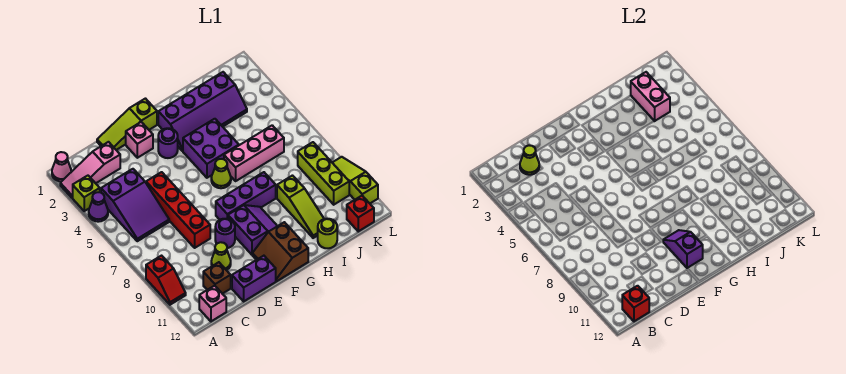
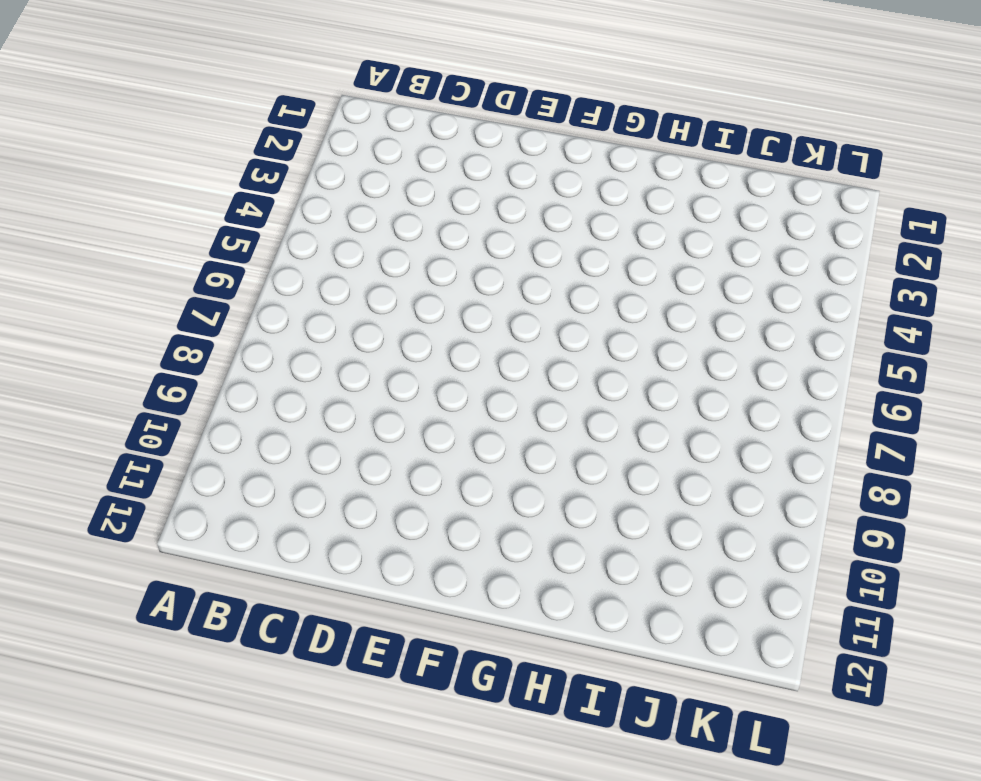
none -> pink cone A1 level 1
none -> pink slope A2:C2 level 1 top C
none -> lime brick A3 level 1
none -> purple cone A4 level 1

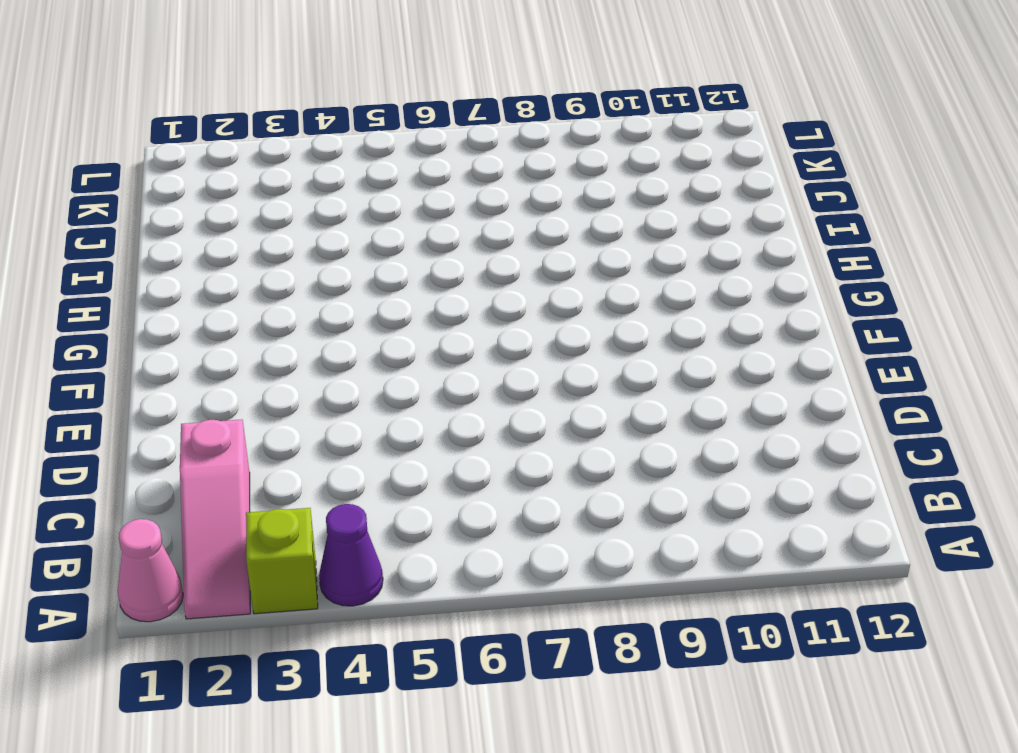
none -> red slope A9:A10 level 1 top 9
none -> purple slope B4:C6 level 1 top 4
none -> pink brick B12 level 1
none -> brown brick C11 level 1

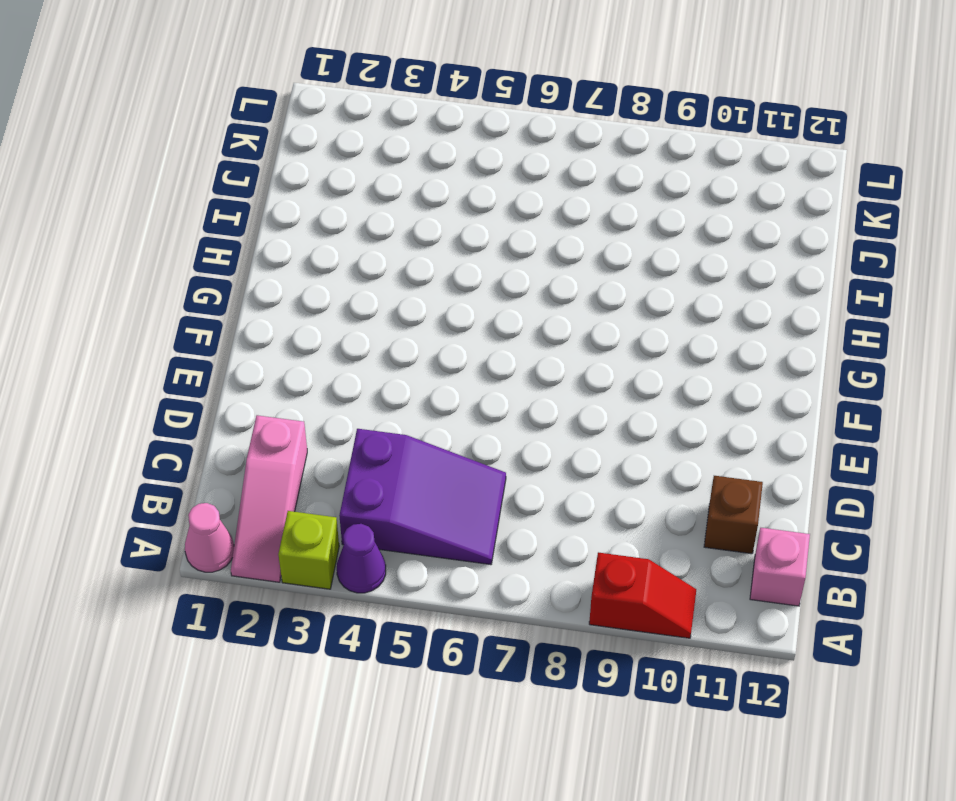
none -> lime slope D1:F1 level 1 top F
none -> red brick D5:D8 level 1
none -> lime cone D10 level 1
none -> purple brick D12:E12 level 1

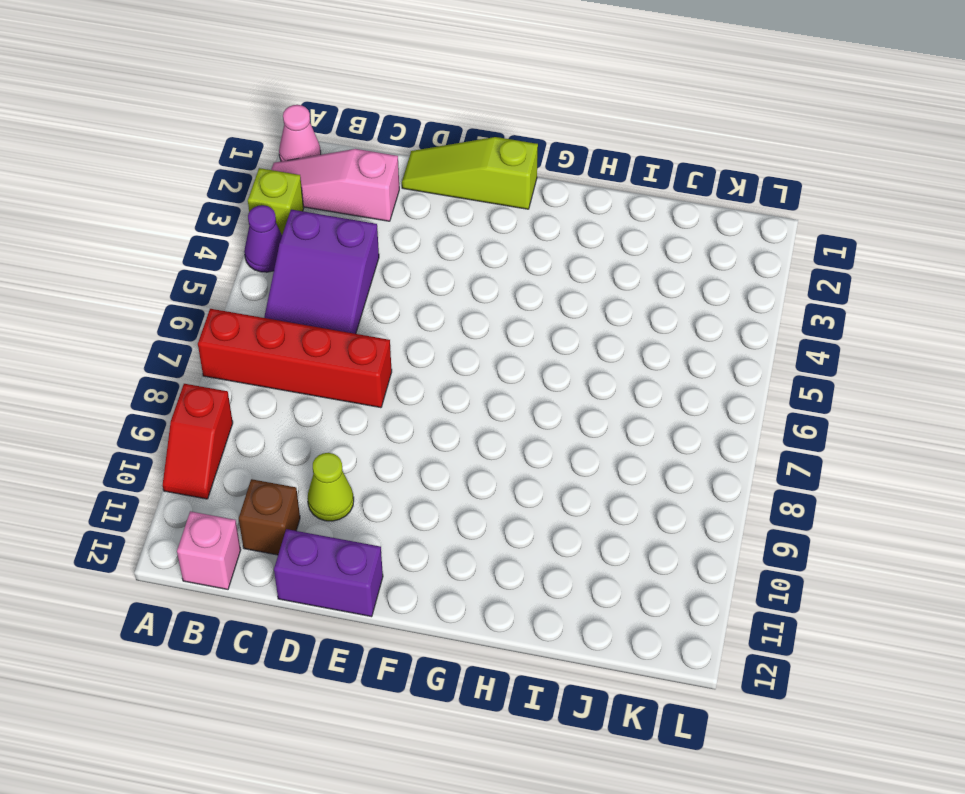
red brick A7:D7 level 1 -> red brick D5:D8 level 1
none -> pink brick E2 level 1
none -> purple round brick E9 level 1
none -> purple round brick F3 level 1
none -> purple brick F8:H8 level 1

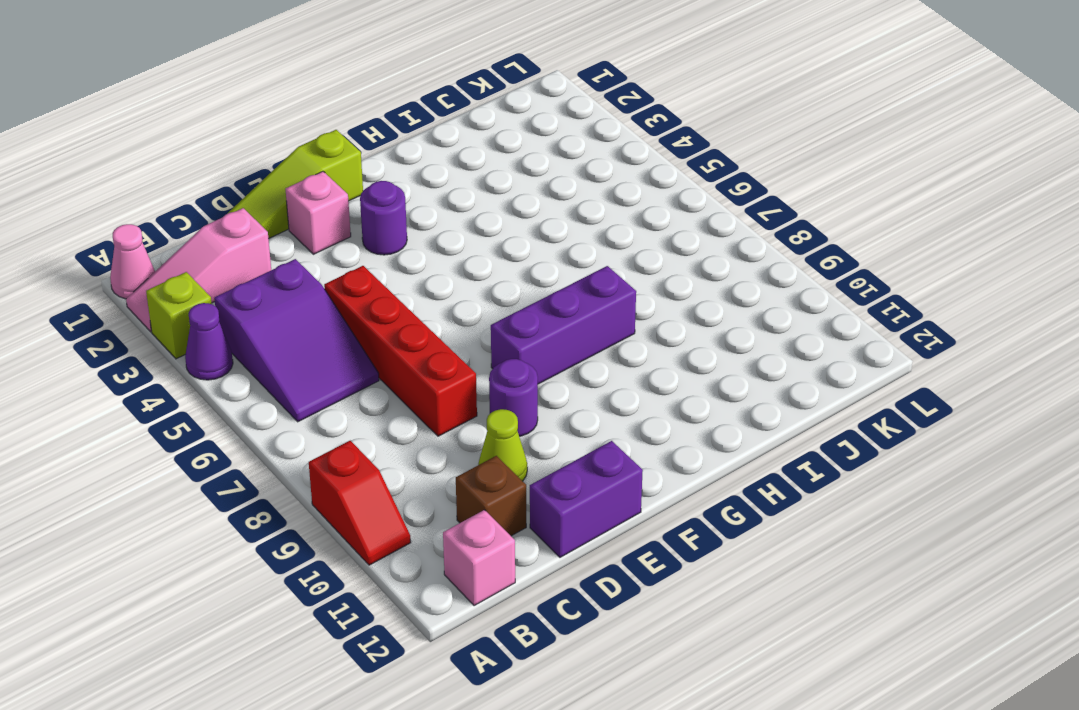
none -> purple slope F9:G10 level 1 top F
none -> brown slope F11:G12 level 1 top G
none -> purple slope G2:J3 level 1 top 2
none -> purple brick G4:H5 level 1

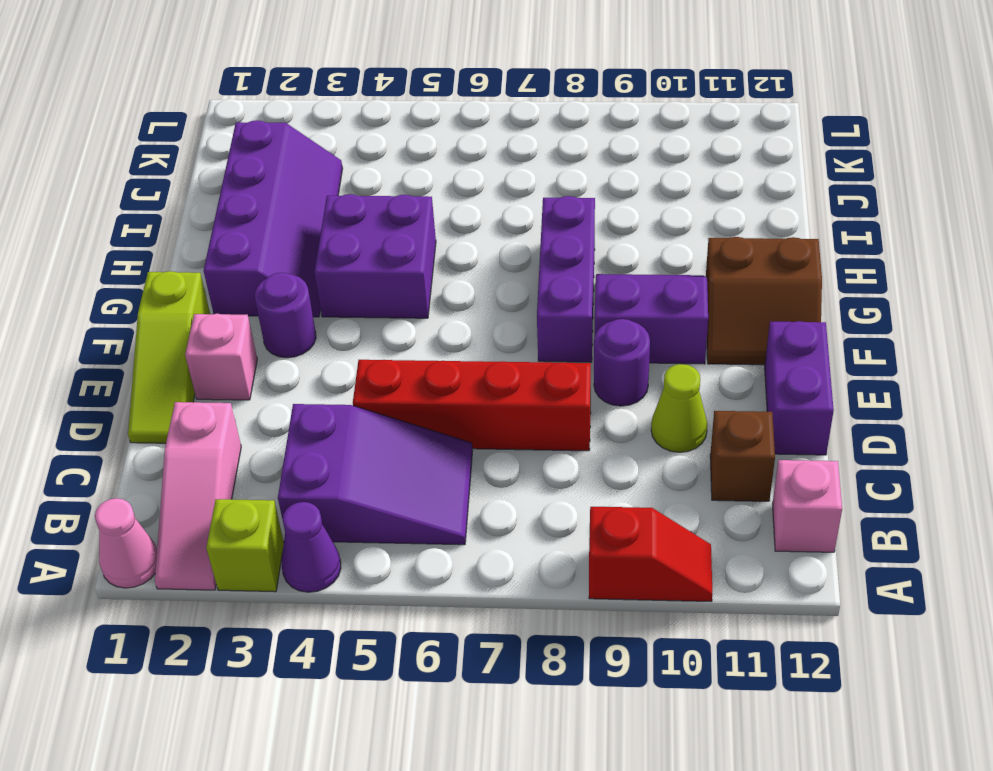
none -> lime cone G6 level 1
none -> pink brick H6:J6 level 1
none -> lime slope I9:I11 level 1 top 9
none -> lime round brick I12 level 1

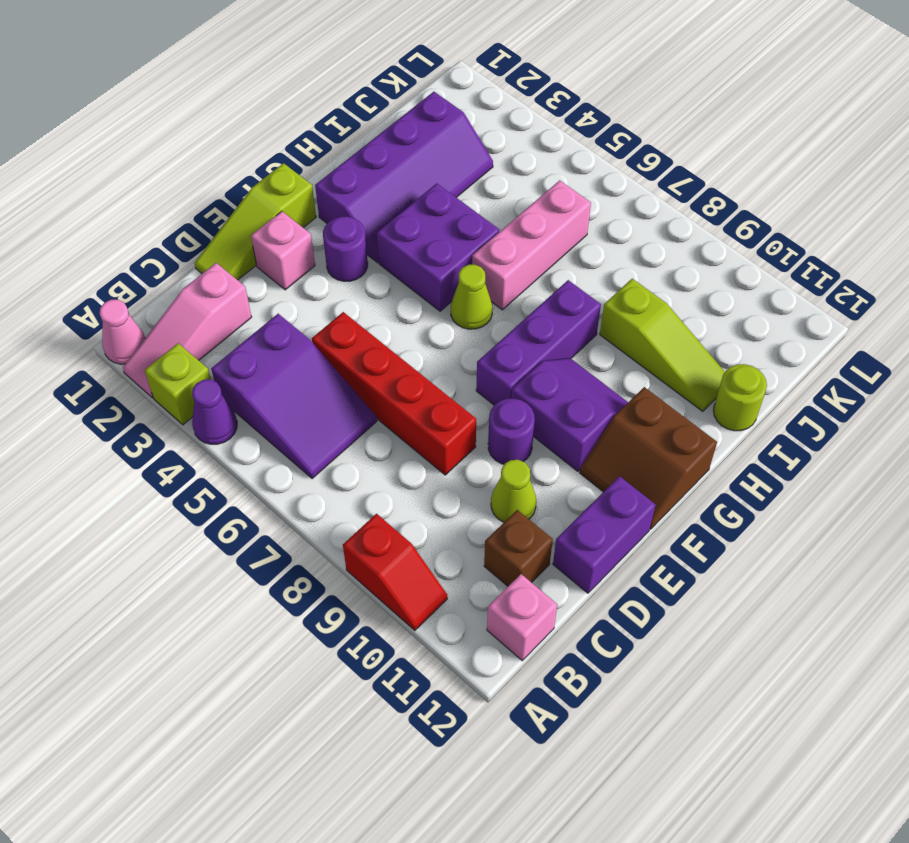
none -> lime brick K8:K10 level 1
none -> red brick K12 level 1
none -> lime slope L9:L11 level 1 top 11
none -> red brick B12 level 2

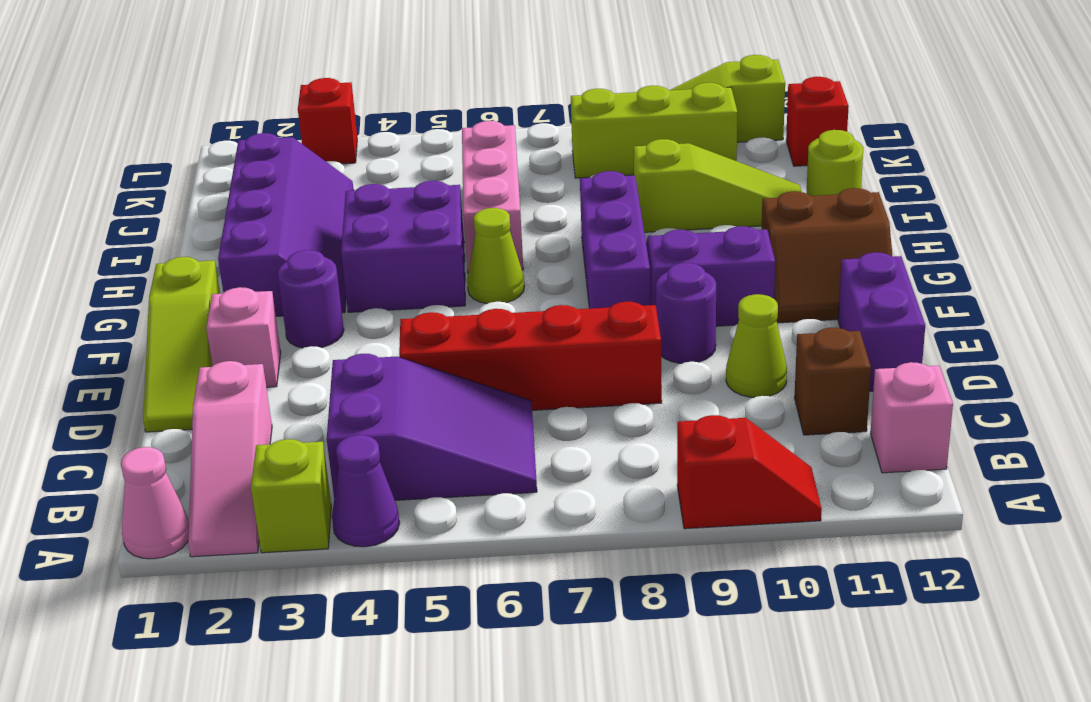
red brick L3 level 1 -> red brick B12 level 2
none -> lime cone C2 level 2
none -> purple slope F10:F11 level 2 top 11
none -> pink brick J2:J3 level 2

